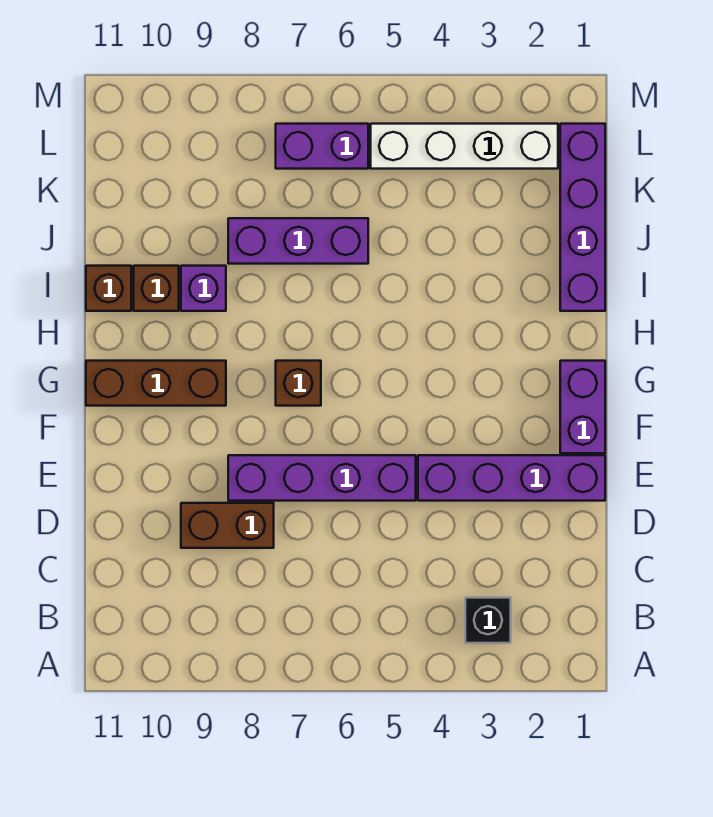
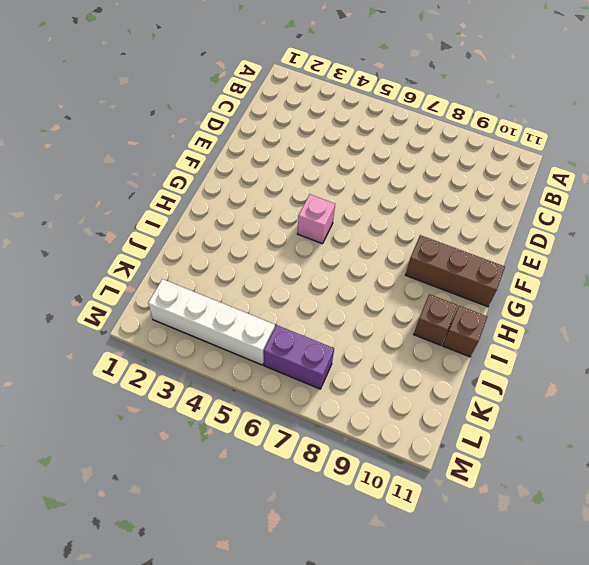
pink brick G5 level 1 -> none
none -> black brick B3 level 1
none -> brown brick D8:D9 level 1
none -> purple brick E1:E4 level 1

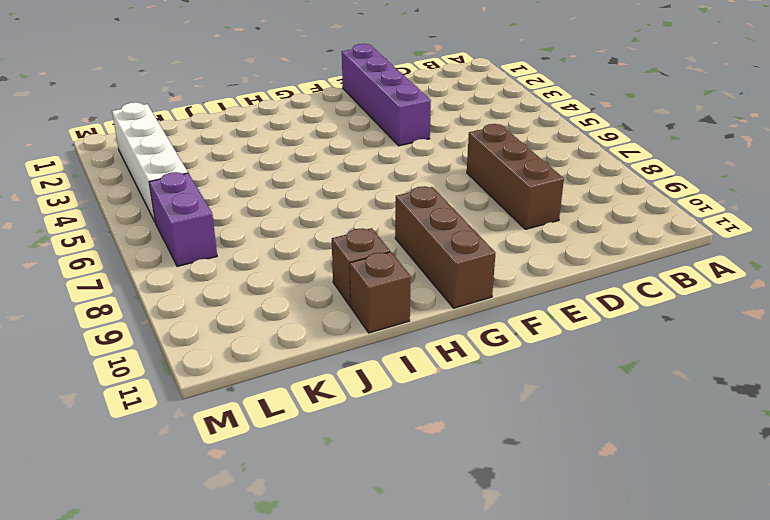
brown brick D7:D9 level 1 -> brown brick D8:D9 level 1
none -> black brick B3 level 1
none -> purple brick E5:E8 level 1
none -> purple brick F1:G1 level 1

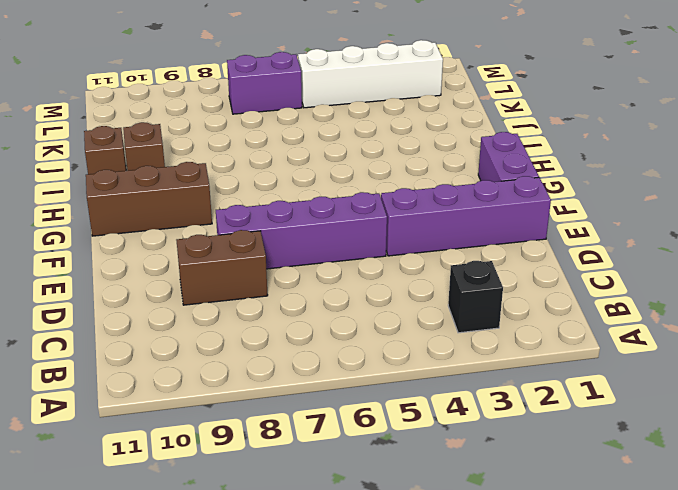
none -> brown brick G7 level 1
none -> purple brick I1:L1 level 1
none -> purple brick I9 level 1

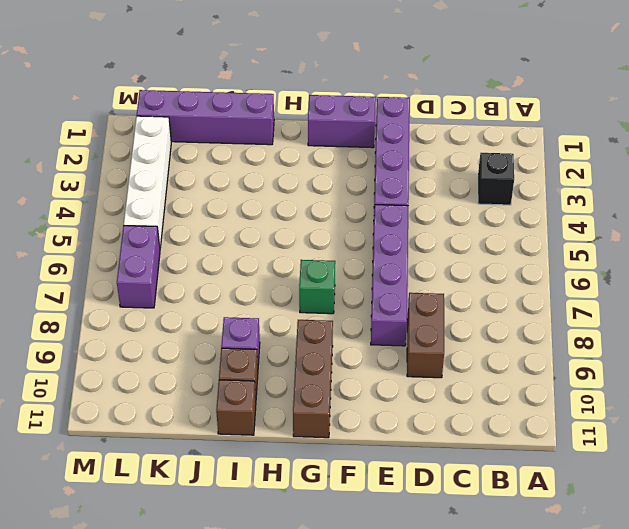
green brick G7 level 1 -> brown brick G7 level 1
none -> purple brick J6:J8 level 1

